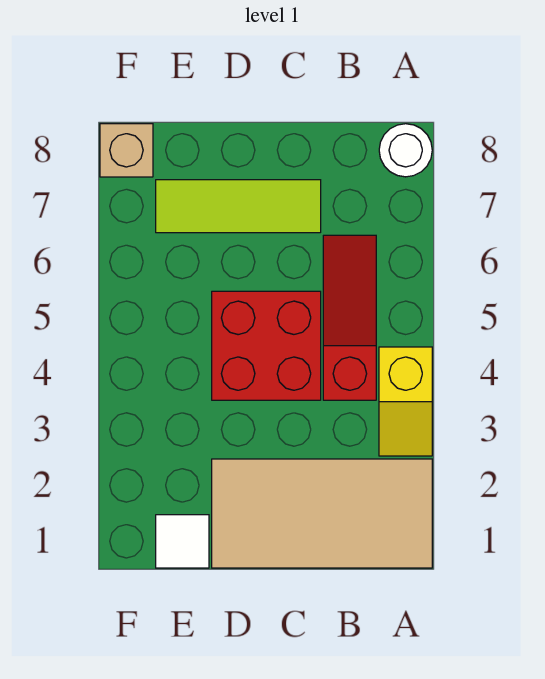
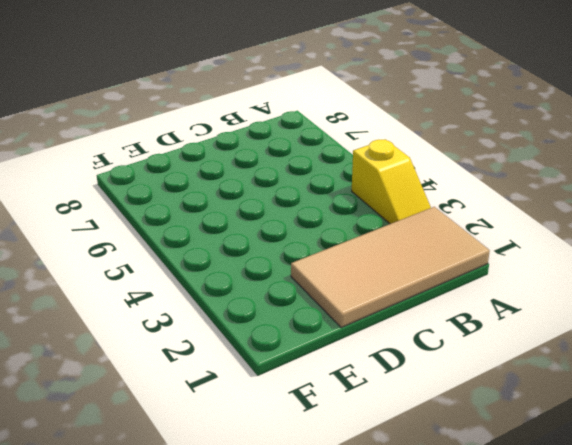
none -> white round brick A8 level 1
none -> red slope B4:B6 level 1 top 4

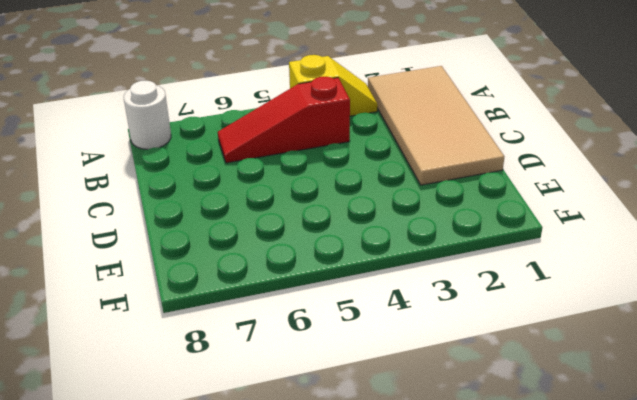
none -> red brick C4:D5 level 1
none -> lime tile C7:E7 level 1

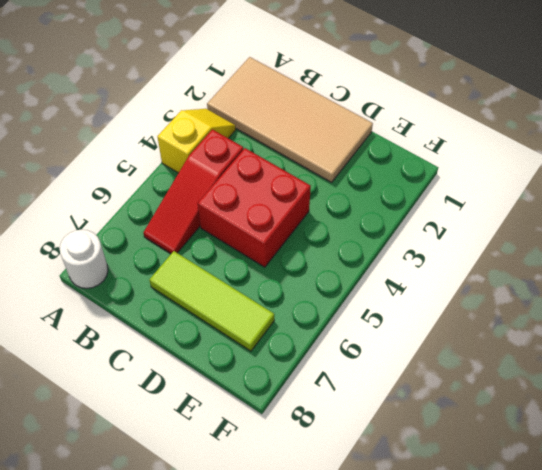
none -> white tile E1 level 1
none -> tan brick F8 level 1

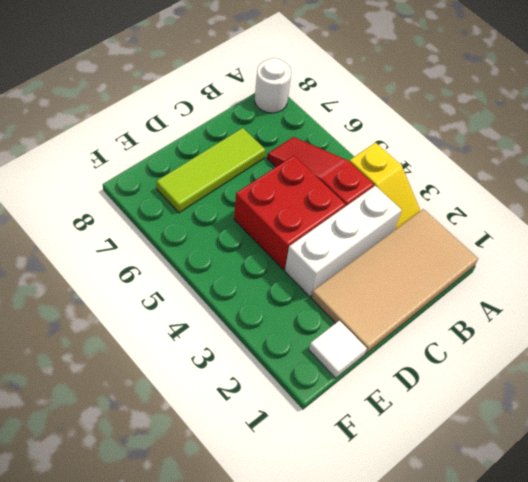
white brick B3:D3 level 1 -> none
none -> tan brick F8 level 1

